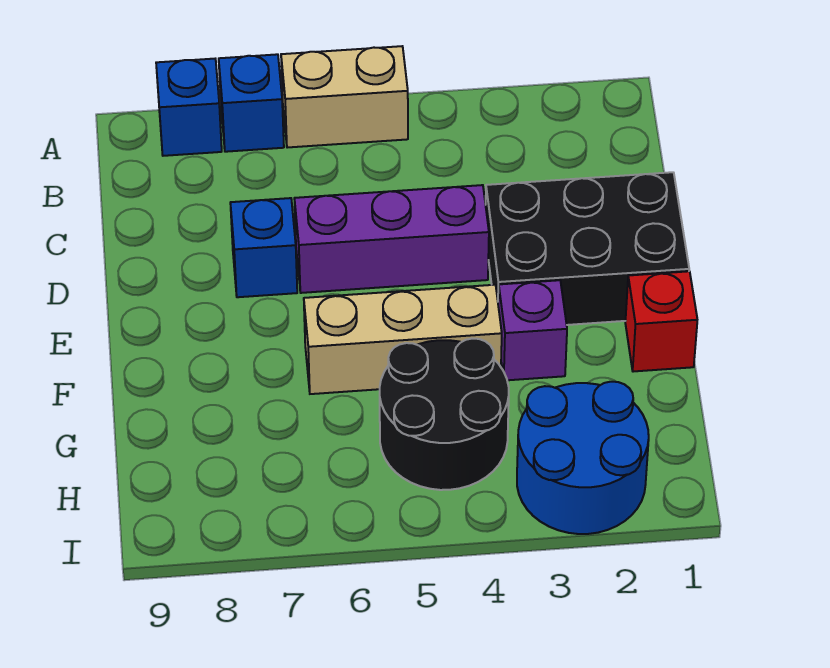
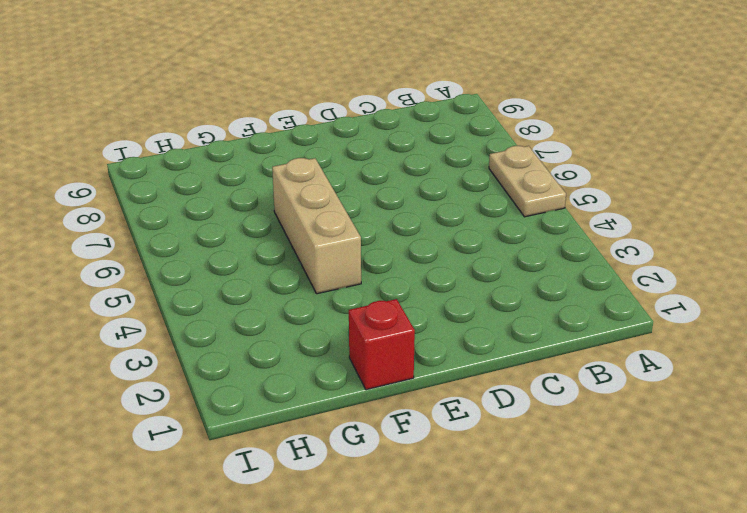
tan plate A5:A6 level 1 -> tan brick A5:A6 level 1
none -> blue brick A7 level 1
none -> blue brick A8 level 1

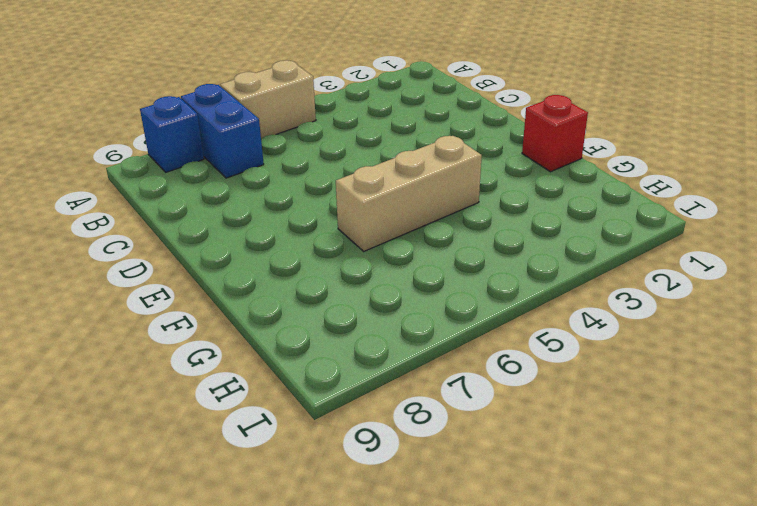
blue brick A7:B7 level 1 -> blue brick A7 level 1
none -> black brick D1:E3 level 1
none -> purple brick D4:D6 level 1

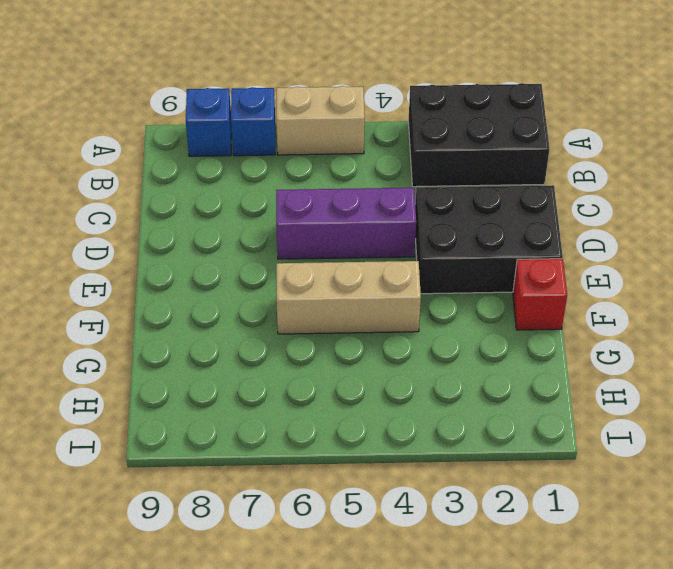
black brick A1:B3 level 1 -> none
none -> blue brick D7 level 1
none -> purple brick F3 level 1

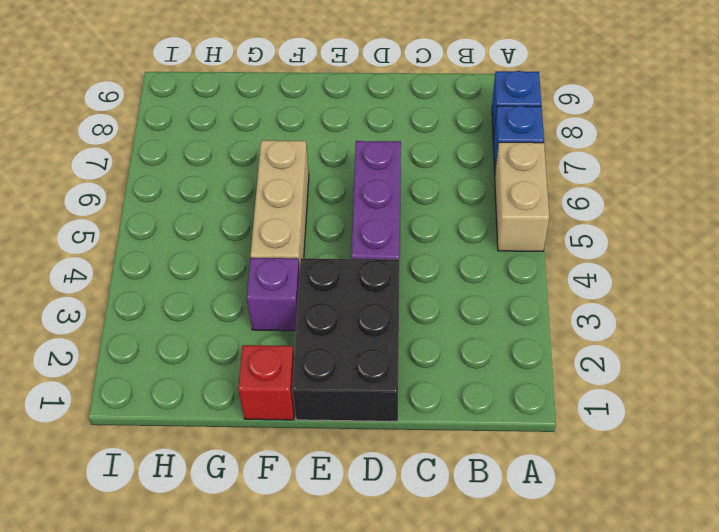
none -> blue brick D7 level 1
none -> black round brick G4:H5 level 1

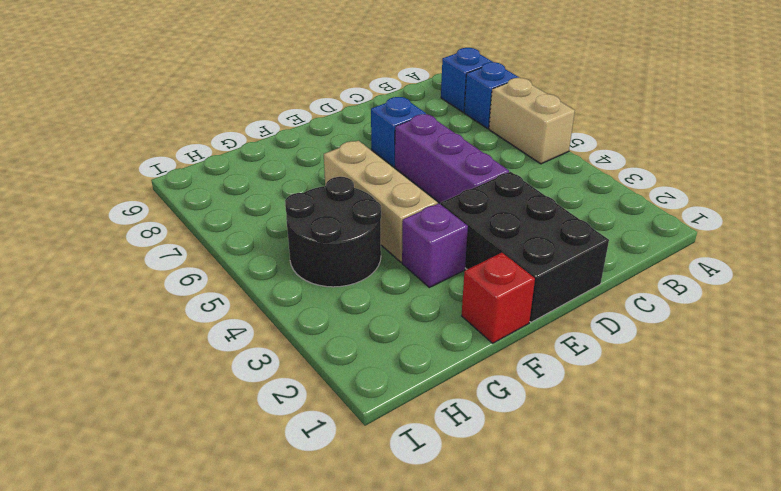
none -> blue round brick H2:I3 level 1

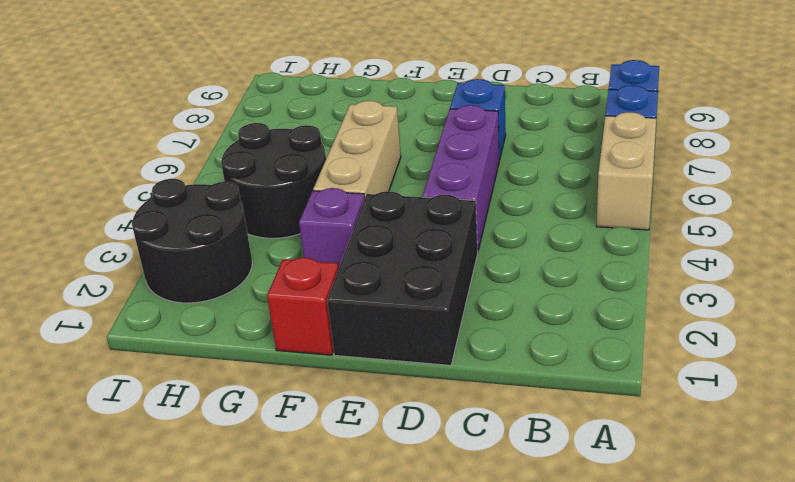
black round brick H2:I3 level 1 -> blue round brick H2:I3 level 1

